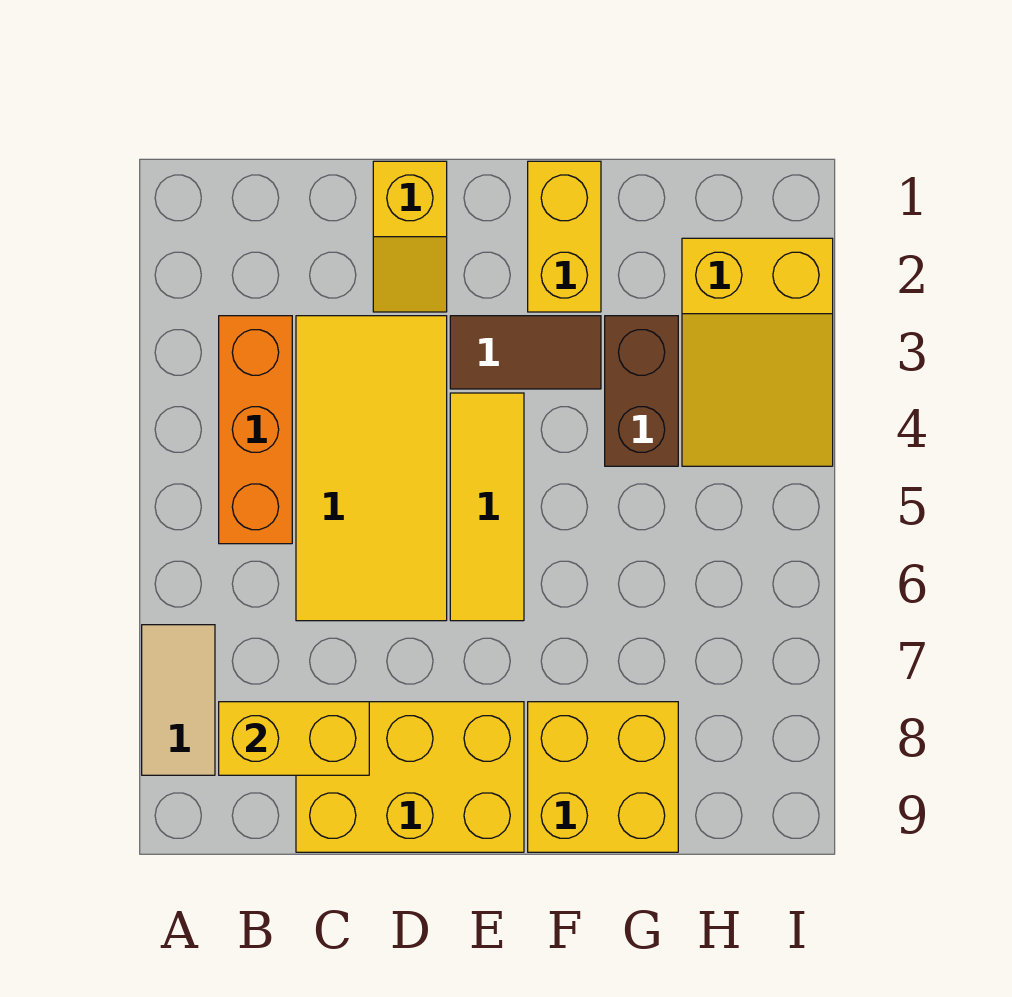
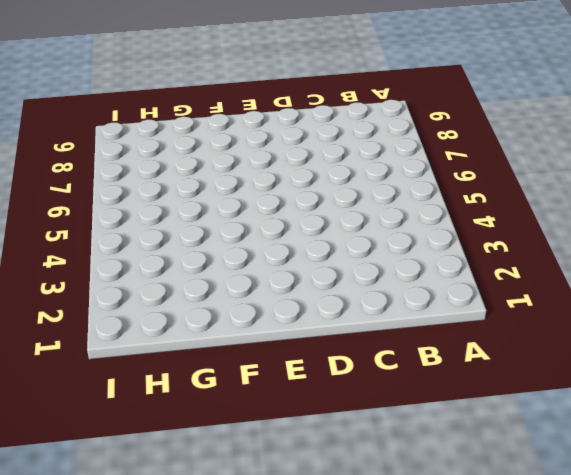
none -> tan tile A7:A8 level 1
none -> orange brick B3:B5 level 1
none -> yellow tile C3:D6 level 1

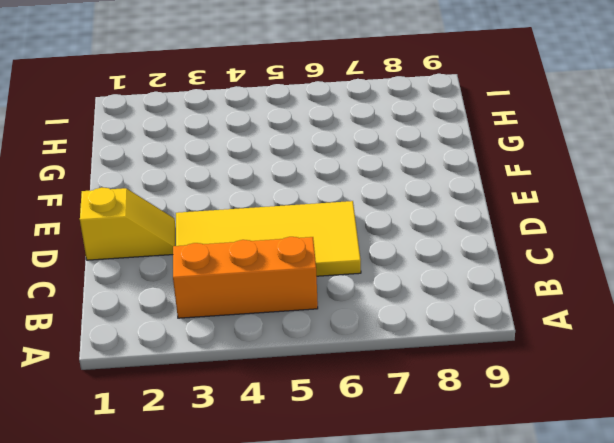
none -> tan tile A7:A8 level 1
none -> yellow brick C8:E9 level 1
none -> brown tile E3:F3 level 1

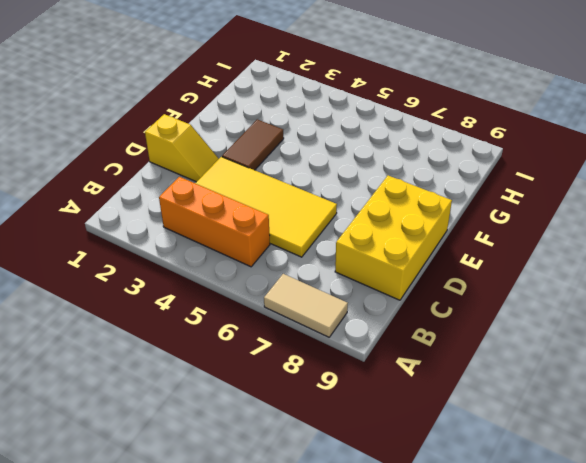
none -> yellow tile E4:E6 level 1
none -> yellow brick F1:F2 level 1
none -> yellow brick F8:G9 level 1

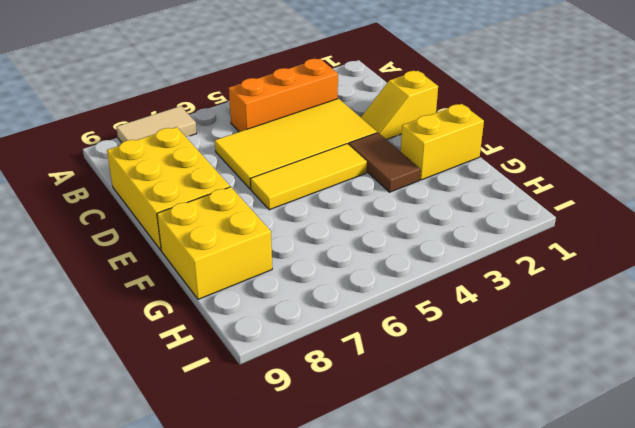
none -> brown brick G3:G4 level 1
none -> yellow slope H2:I4 level 1 top 2
none -> yellow brick B8:C8 level 2

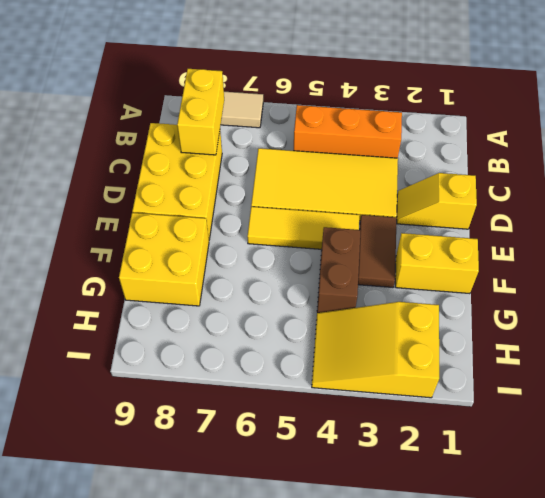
brown brick F4:G4 level 1 -> brown brick G3:G4 level 1

